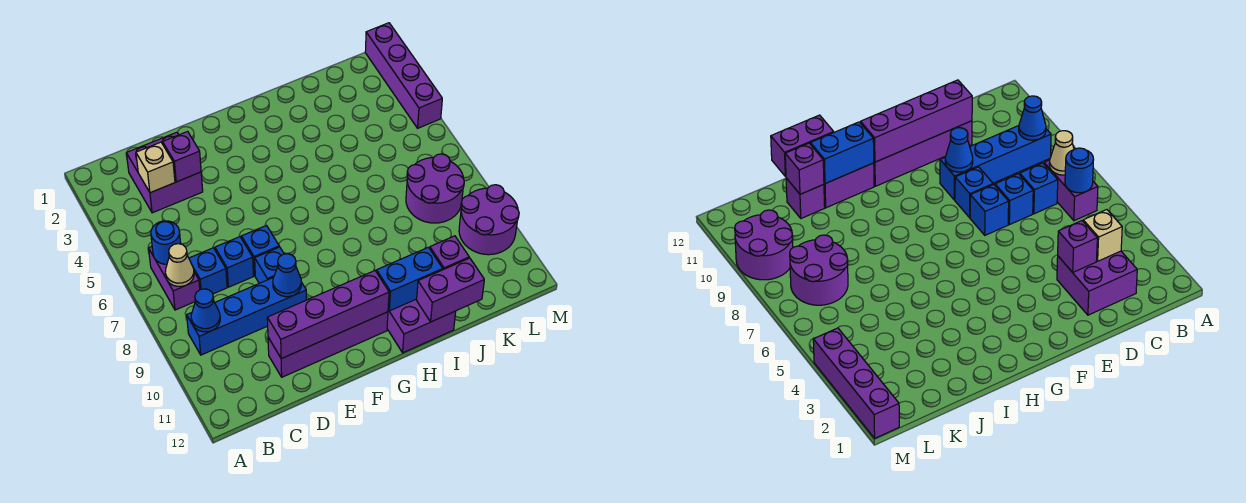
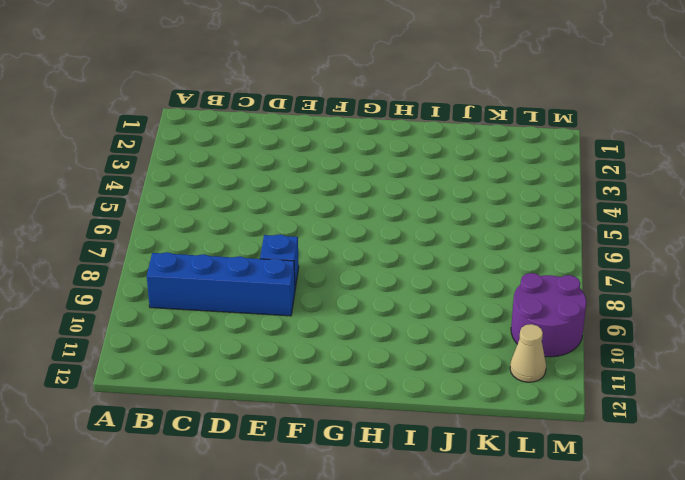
tan cone L11 level 1 -> tan cone B7 level 2
none -> purple brick B6:B7 level 1
none -> purple brick C2:D3 level 1
none -> blue brick C7 level 1

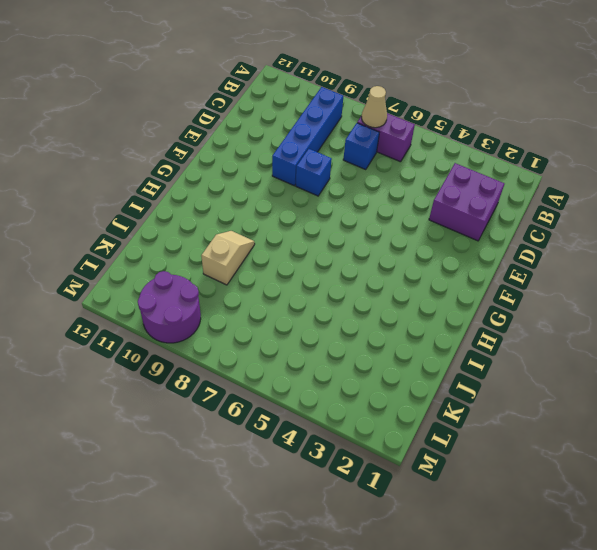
tan slope I9:J9 level 1 top J -> none
none -> blue brick D7 level 1
none -> purple brick D11:G11 level 1
none -> blue brick E7 level 1

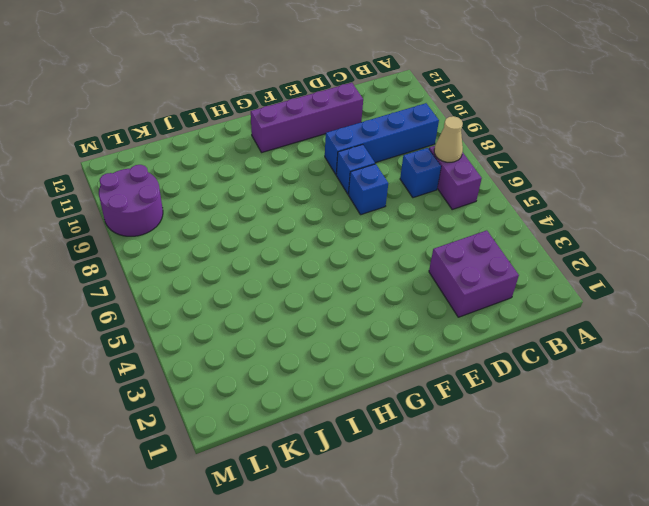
none -> blue brick D7 level 1
none -> purple brick H11:I12 level 1
none -> purple brick J11 level 1

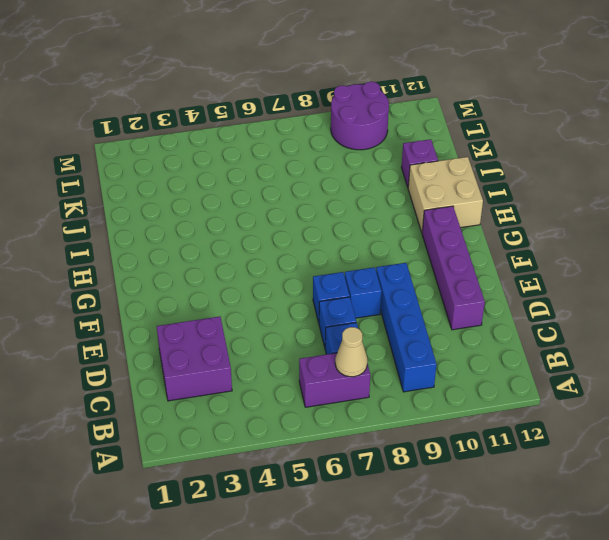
tan brick H11:I12 level 1 -> purple brick H11:I12 level 1
none -> purple round brick K7:L8 level 1
none -> purple brick M1:M4 level 1
none -> blue round brick B6 level 2

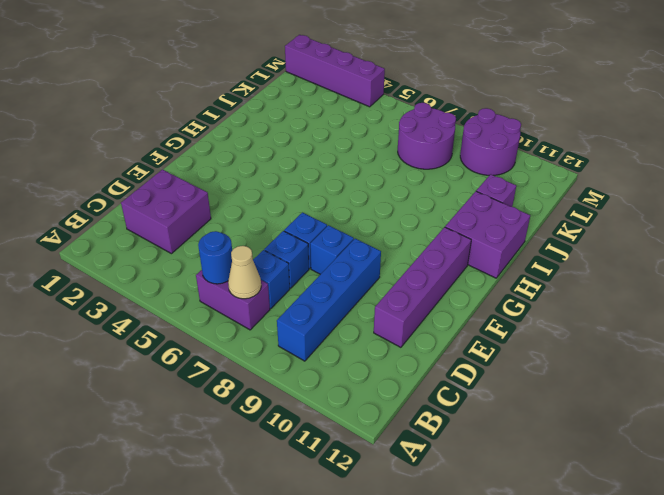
none -> blue cone B9 level 2
none -> tan brick C3 level 2
none -> purple brick D3 level 2

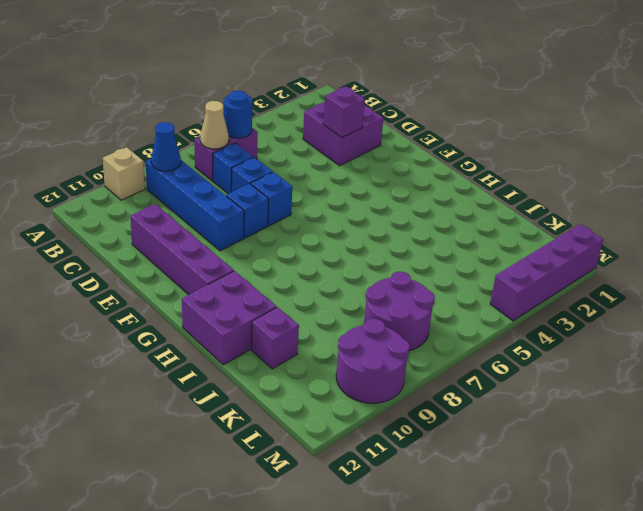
tan brick A10 level 1 -> tan brick C3 level 2
none -> purple brick D11:G11 level 2
none -> blue cone E9 level 2
none -> blue brick H11:I11 level 2

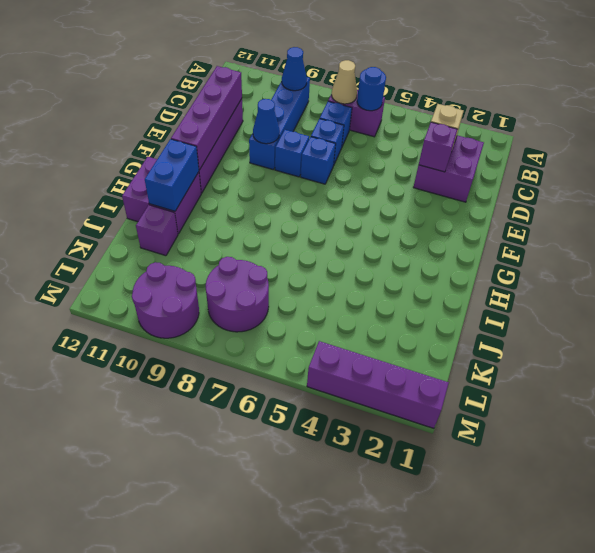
none -> purple brick I12:J12 level 2
none -> purple brick J11 level 2

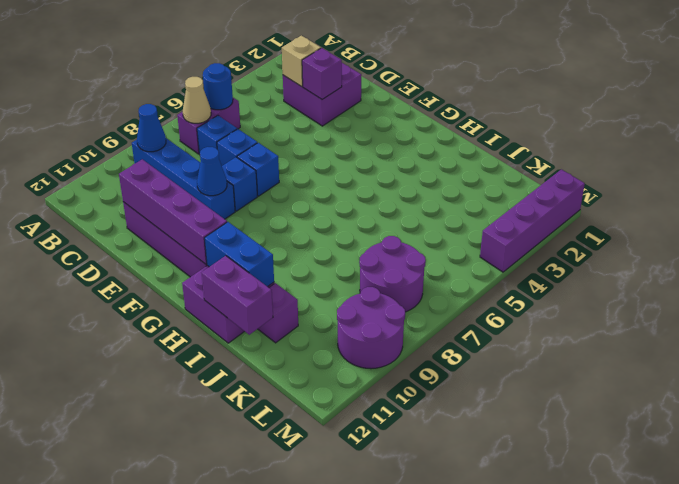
none -> purple brick J11 level 2

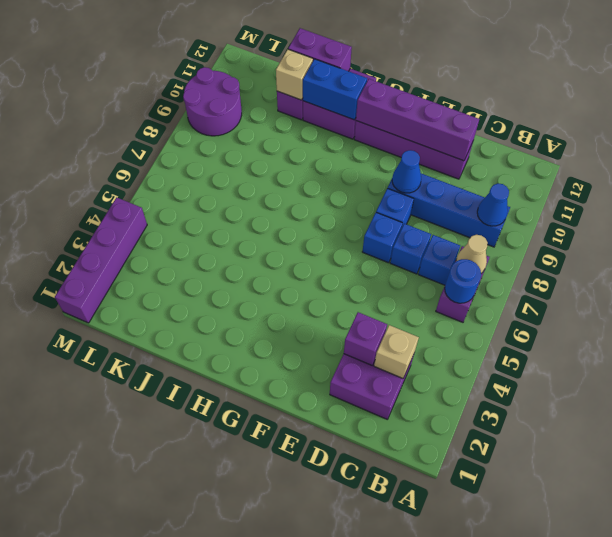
tan brick J11 level 2 -> purple brick J11 level 2
none -> purple round brick K7:L8 level 1

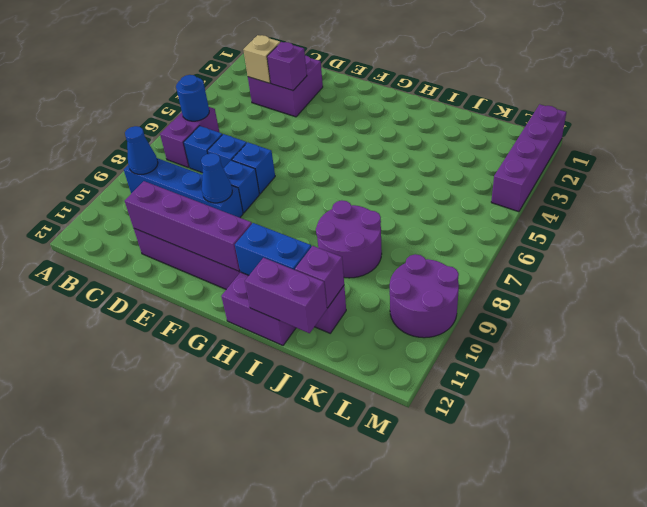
purple round brick I8:J9 level 1 -> purple round brick K7:L8 level 1
none -> tan cone B7 level 2

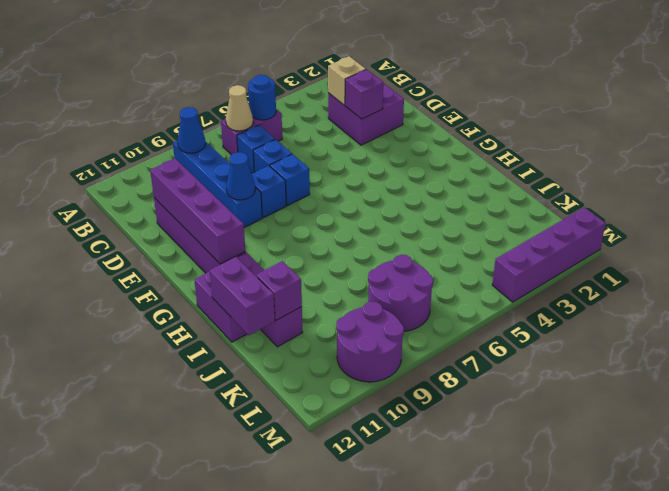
none -> blue brick H11:I11 level 2

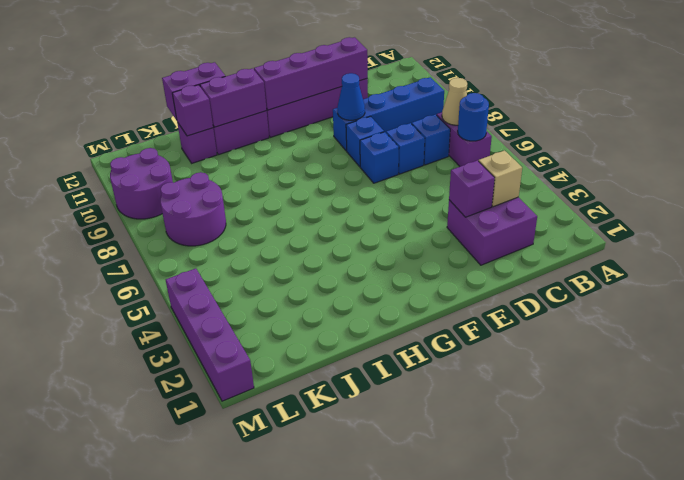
purple brick H11:I11 level 2 -> blue brick H11:I11 level 2
none -> blue cone B9 level 2

